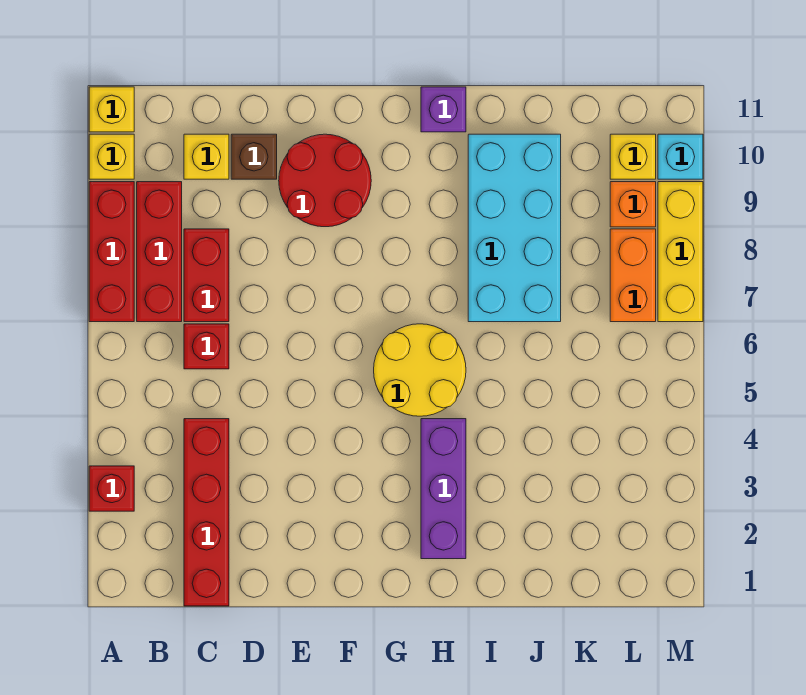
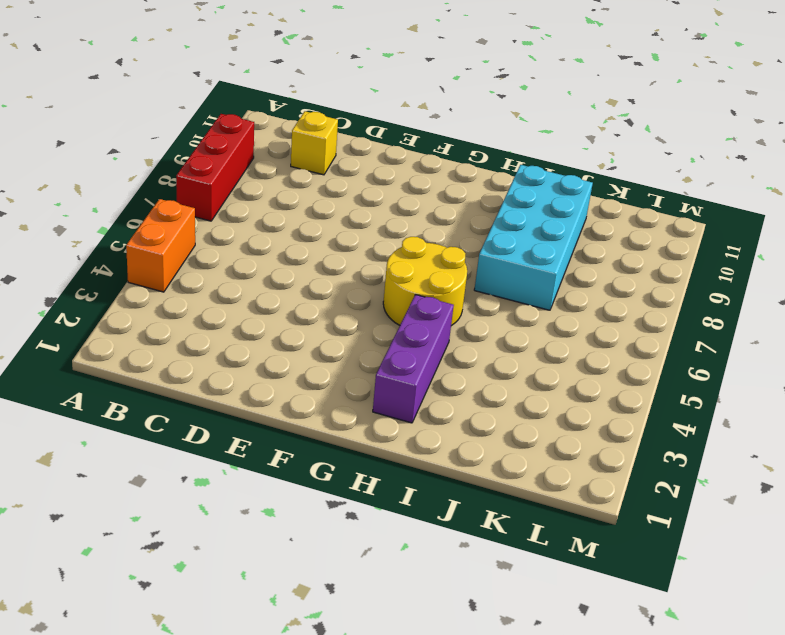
orange brick A4:A5 level 1 -> orange brick L7:L8 level 1
none -> red brick A3 level 1
none -> yellow brick A10 level 1
none -> yellow brick A11 level 1

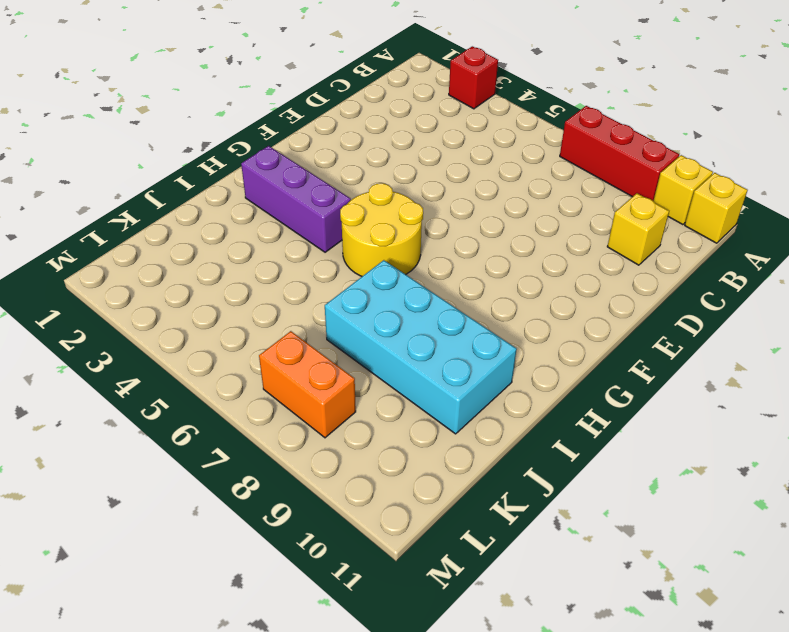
none -> red brick B7:B9 level 1
none -> red brick C1:C4 level 1
none -> red brick C6 level 1

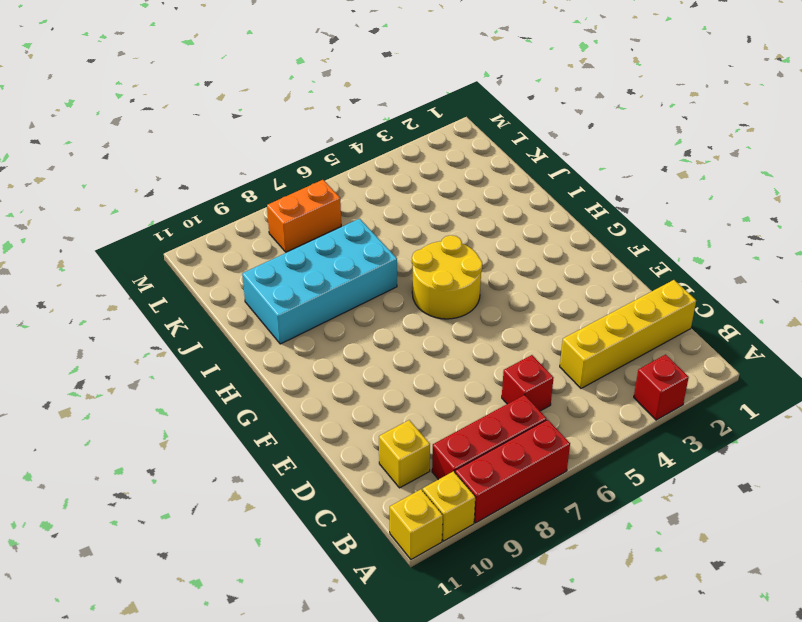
yellow brick C1:C4 level 1 -> red brick C1:C4 level 1
none -> red brick C7:C8 level 1
none -> brown brick D10 level 1
none -> red round brick E9:F10 level 1

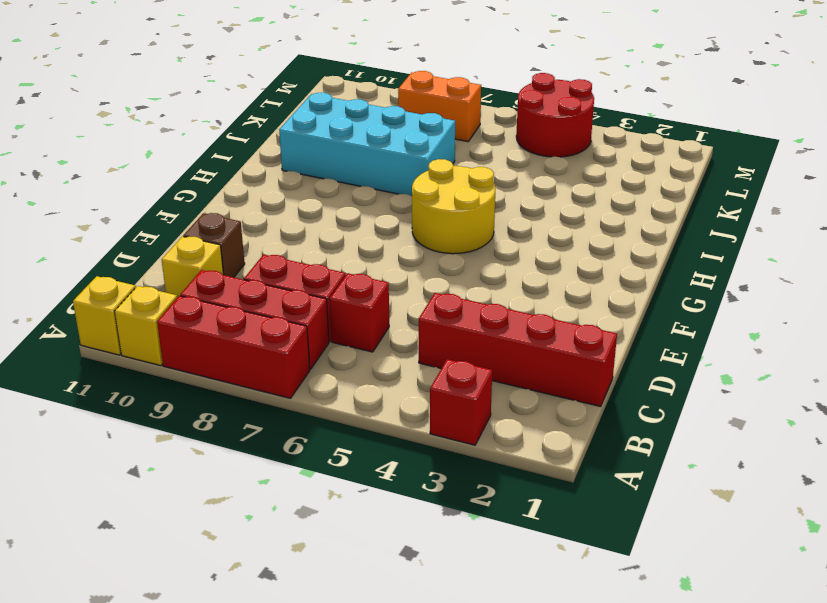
red round brick L4:M5 level 1 -> red round brick E9:F10 level 1
none -> purple brick H2:H4 level 1
none -> purple brick H11 level 1
none -> orange brick L9 level 1

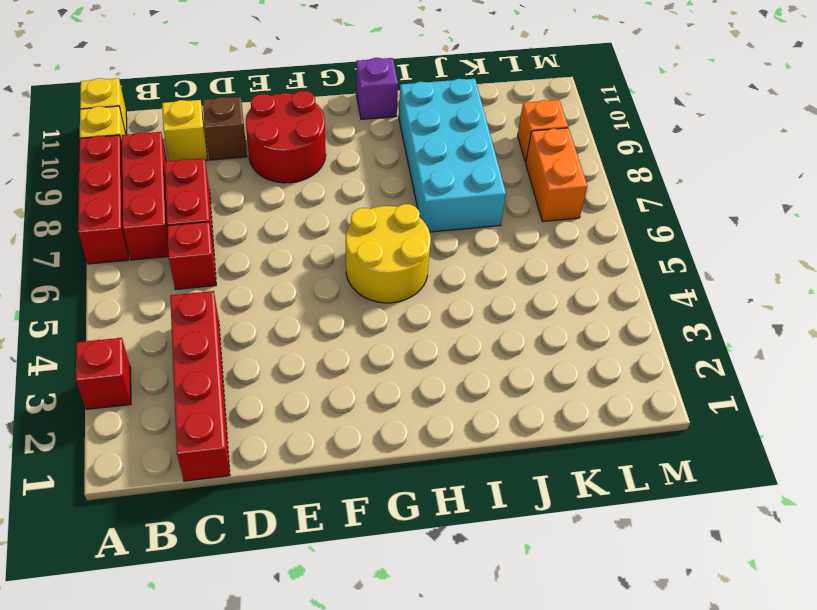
none -> purple brick H2:H4 level 1
none -> yellow brick L10 level 1
none -> yellow brick M7:M9 level 1

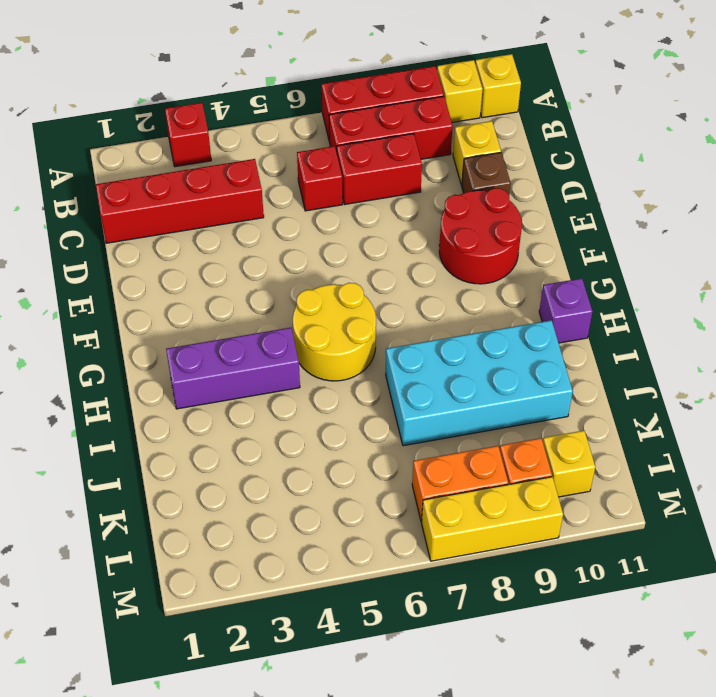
none -> cyan brick M10 level 1

